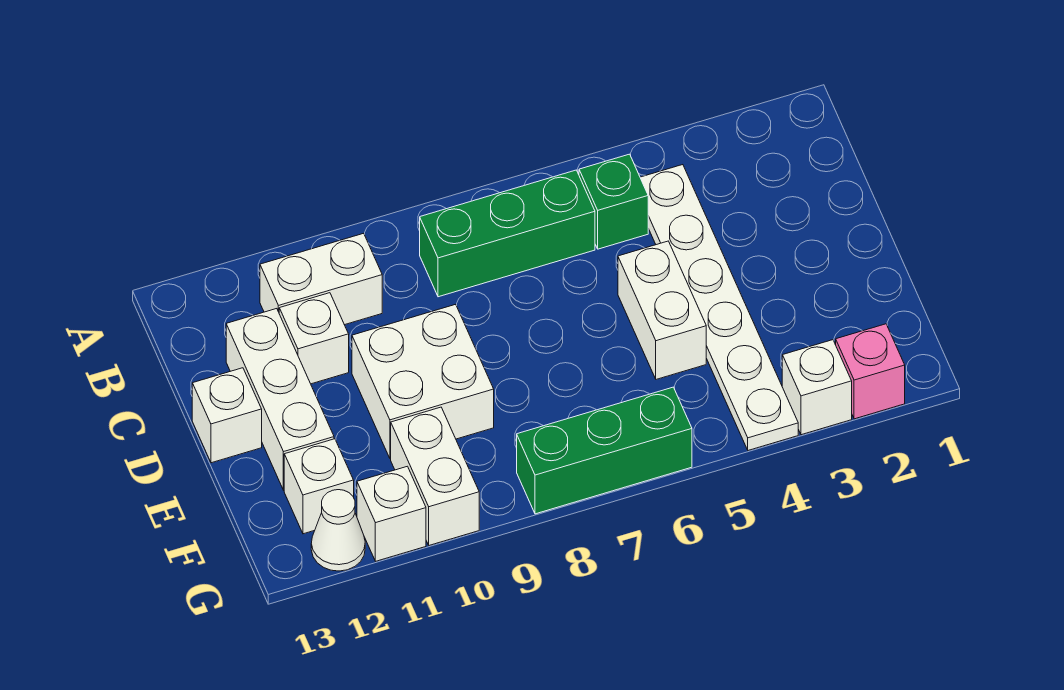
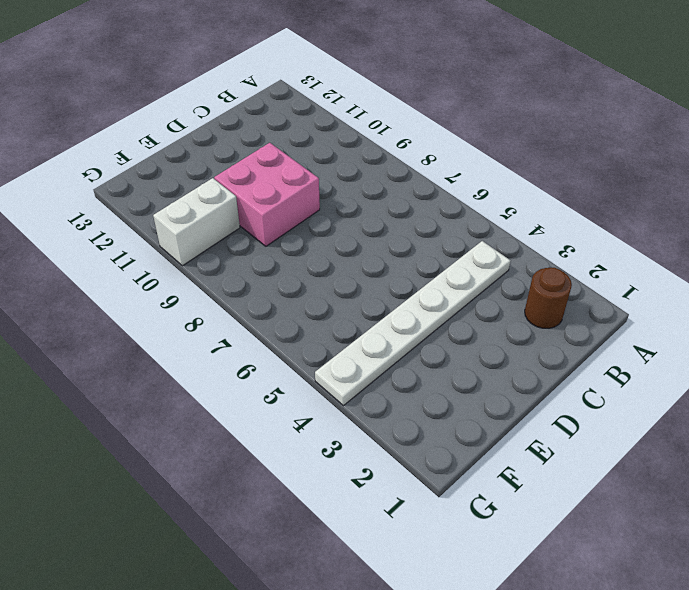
brown round brick B2 level 1 -> none
pink brick D9:E10 level 1 -> white brick D9:E10 level 1
none -> green brick B5 level 1
none -> green brick B6:B8 level 1
none -> white brick B10:B11 level 1

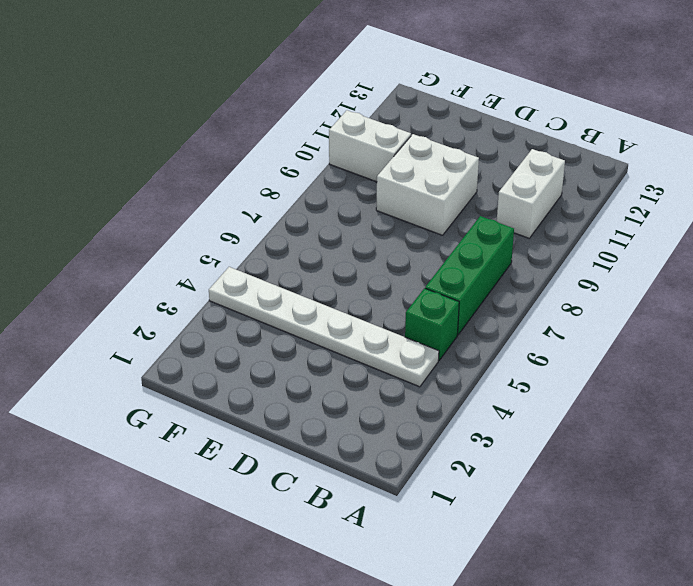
none -> white brick C11 level 1
none -> white brick C12:E12 level 1
none -> white brick D5:E5 level 1

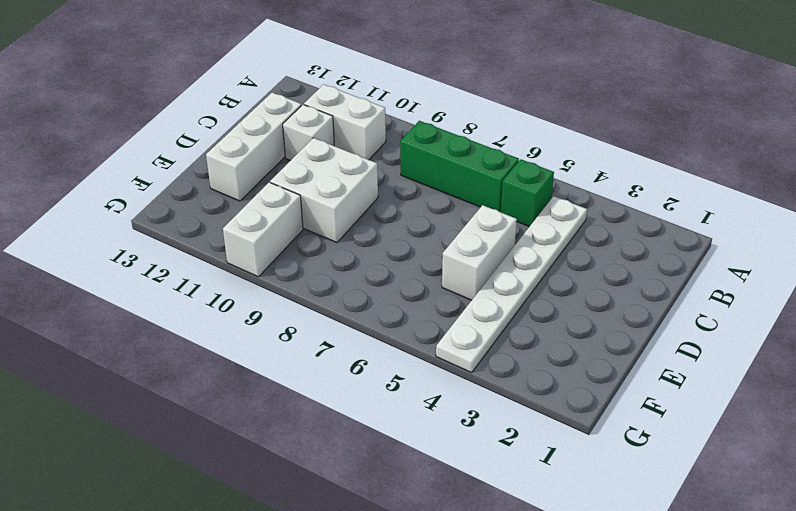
none -> white brick D13 level 1
none -> white brick F12 level 1
none -> pink brick G2 level 1

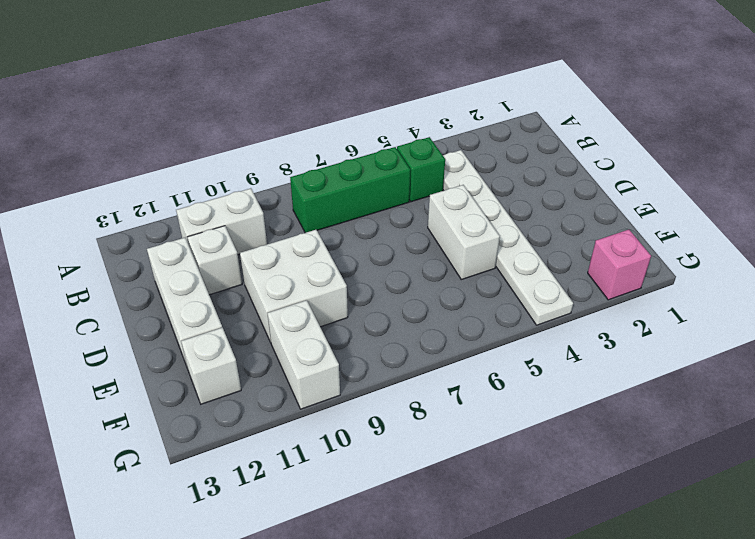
none -> white brick D13 level 1
none -> white brick G3 level 1
none -> green brick G6:G8 level 1

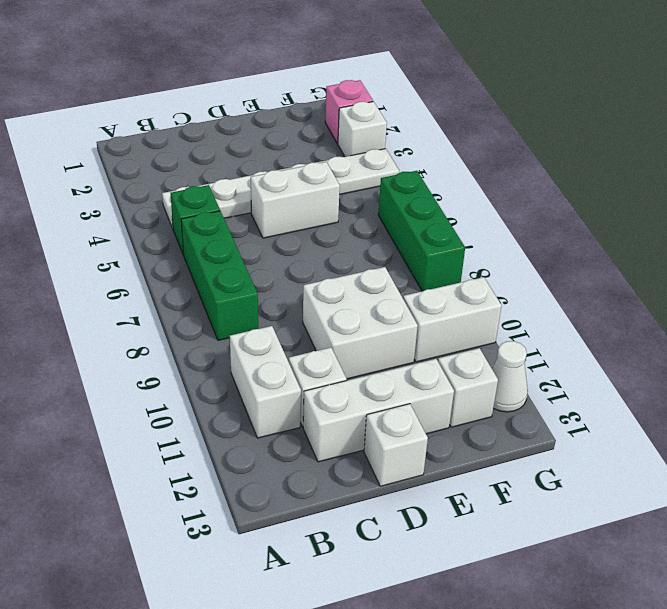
none -> white brick G11 level 1

